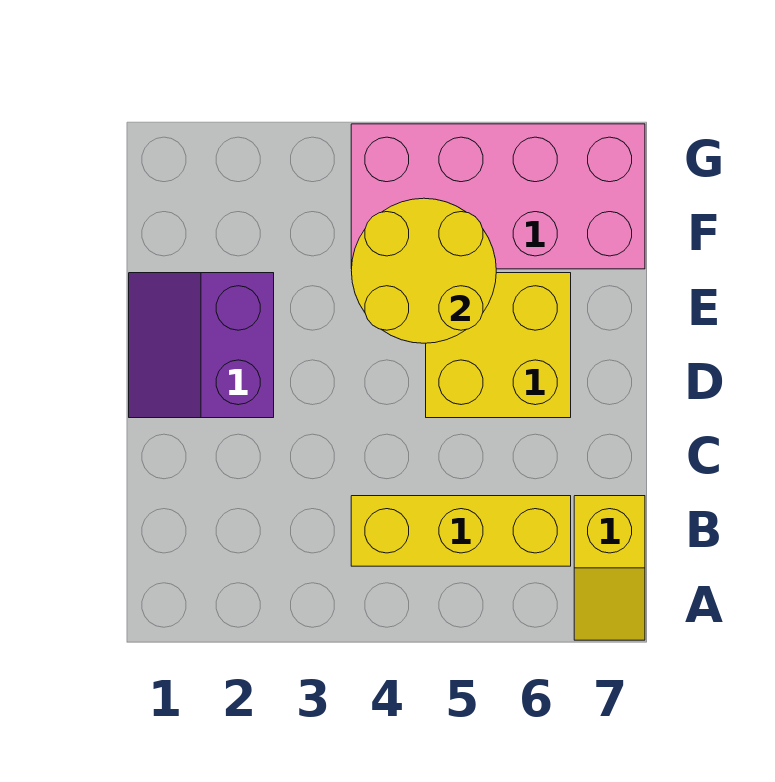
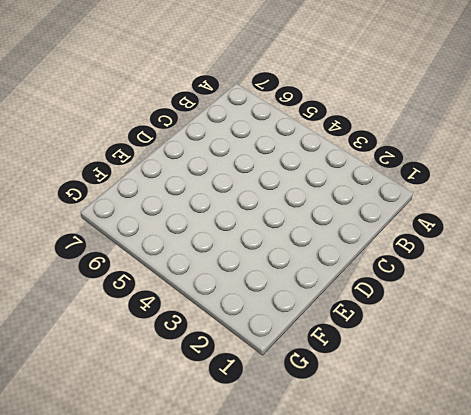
none -> yellow slope A7:B7 level 1 top B
none -> yellow brick B4:B6 level 1

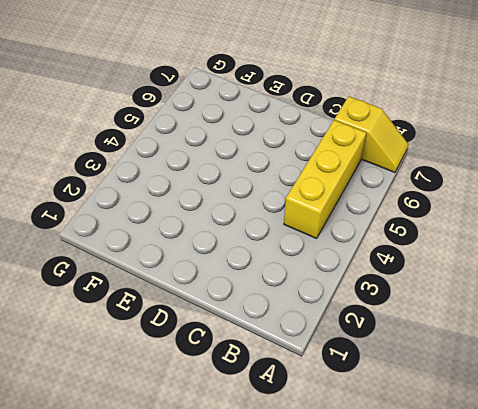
none -> purple slope D1:E2 level 1 top 2
none -> yellow brick D5:E6 level 1

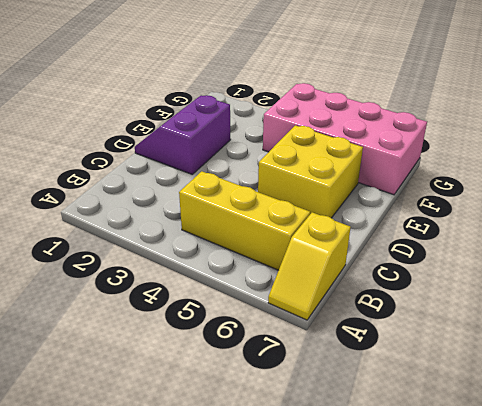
none -> yellow round brick E4:F5 level 2

